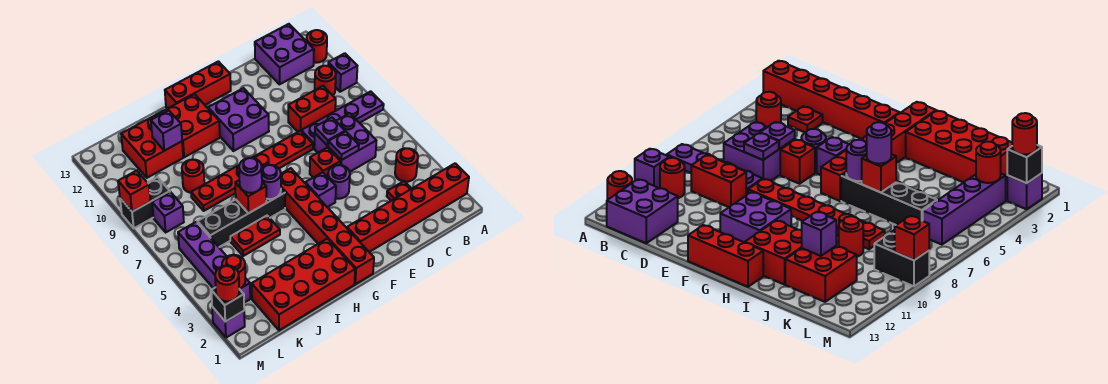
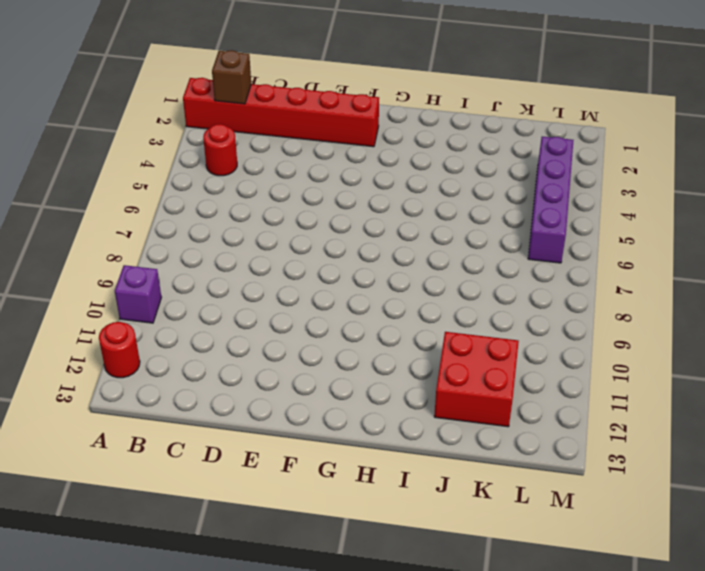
brown brick B2 level 2 -> none
none -> purple plate A8:D8 level 1
none -> red round brick B10 level 1
none -> purple brick B12:C13 level 1
none -> red plate C3 level 1

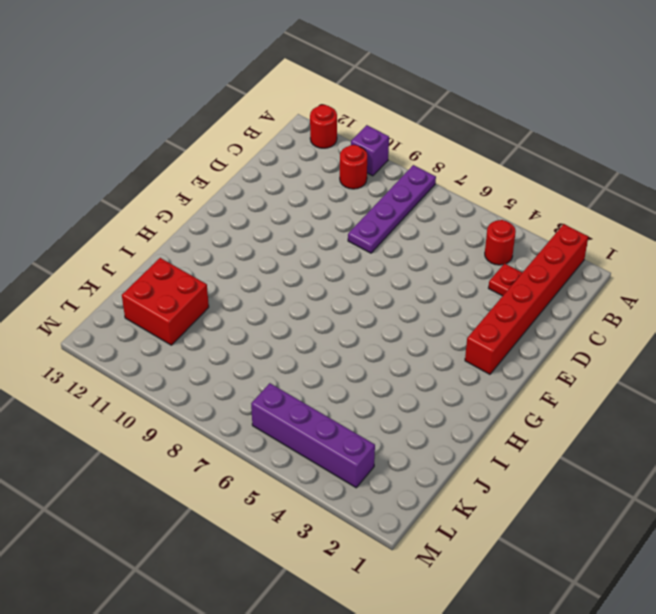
none -> purple brick B12:C13 level 1
none -> purple brick C6:D7 level 1
none -> red brick C9:D9 level 1
none -> purple round brick E5 level 1

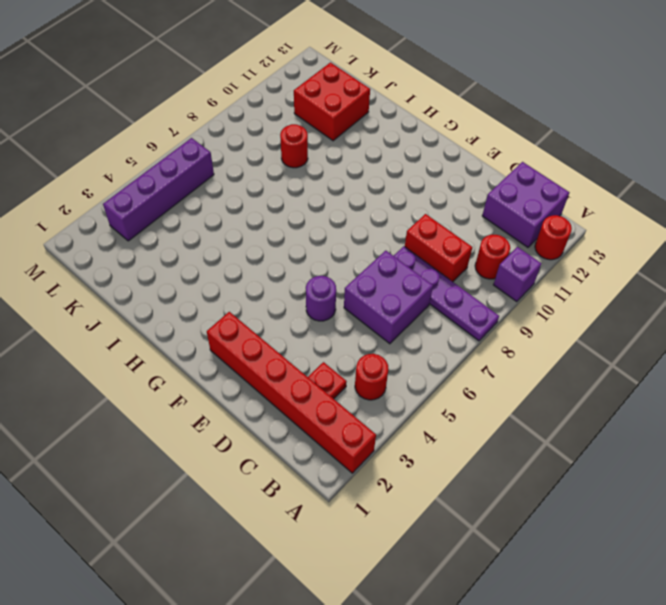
none -> red brick E6 level 1
none -> red plate E8:J8 level 1
none -> purple brick F5 level 1
none -> purple brick F10:G11 level 1

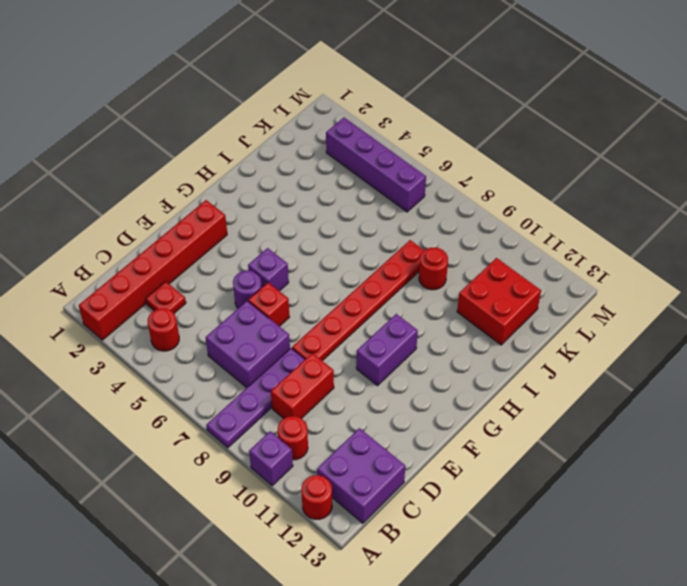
purple brick F10:G10 level 1 -> purple brick F10:G11 level 1
none -> red brick F13:H13 level 1
none -> red brick G1:G6 level 1
none -> red brick H1:K2 level 1
none -> black brick H6:K6 level 1

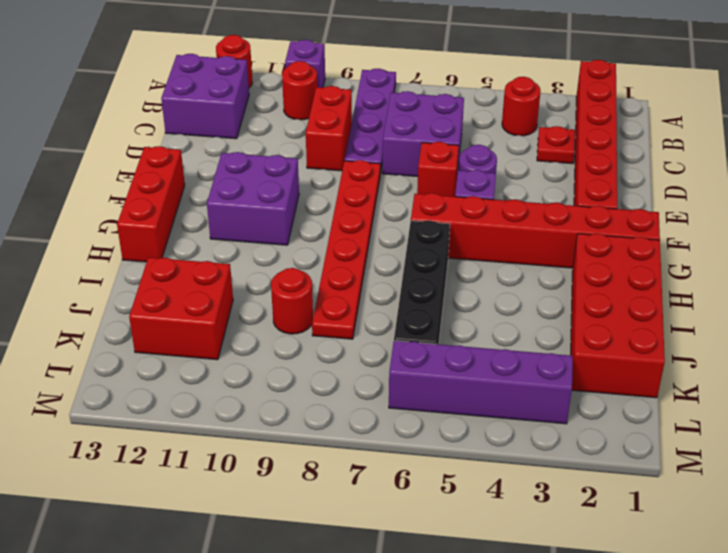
none -> red brick H11:I12 level 1
none -> red plate I5:J5 level 1
none -> purple brick L8 level 1
none -> black brick L9:M9 level 1

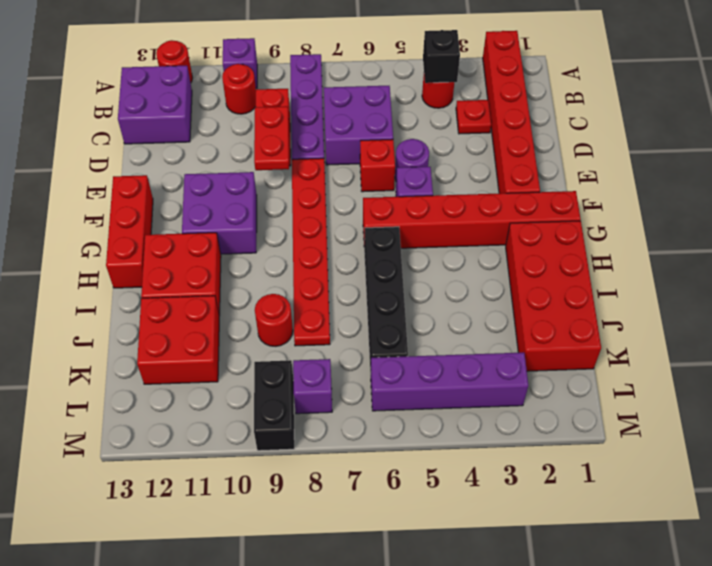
black brick B4 level 2 -> black brick M2 level 2
red plate D9:E9 level 2 -> red plate I5:J5 level 1
none -> purple brick M2 level 1
none -> purple plate D6 level 2
none -> purple plate D7 level 2
none -> purple round brick H6 level 2

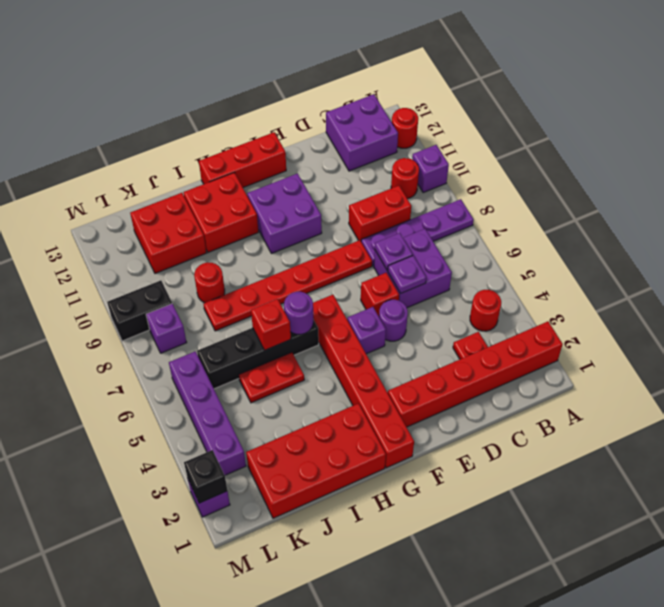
none -> purple brick J11 level 2
none -> red round brick L3 level 2
none -> red brick M9 level 2
none -> purple round brick I6 level 3

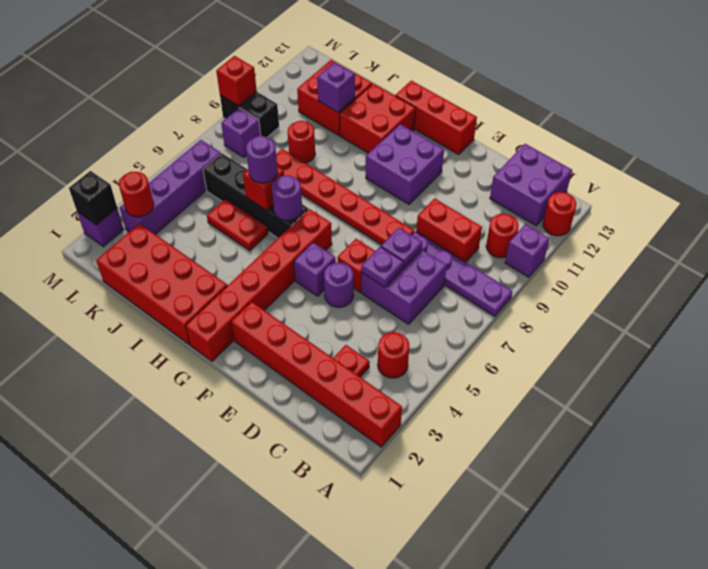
none -> red round brick M2 level 3

